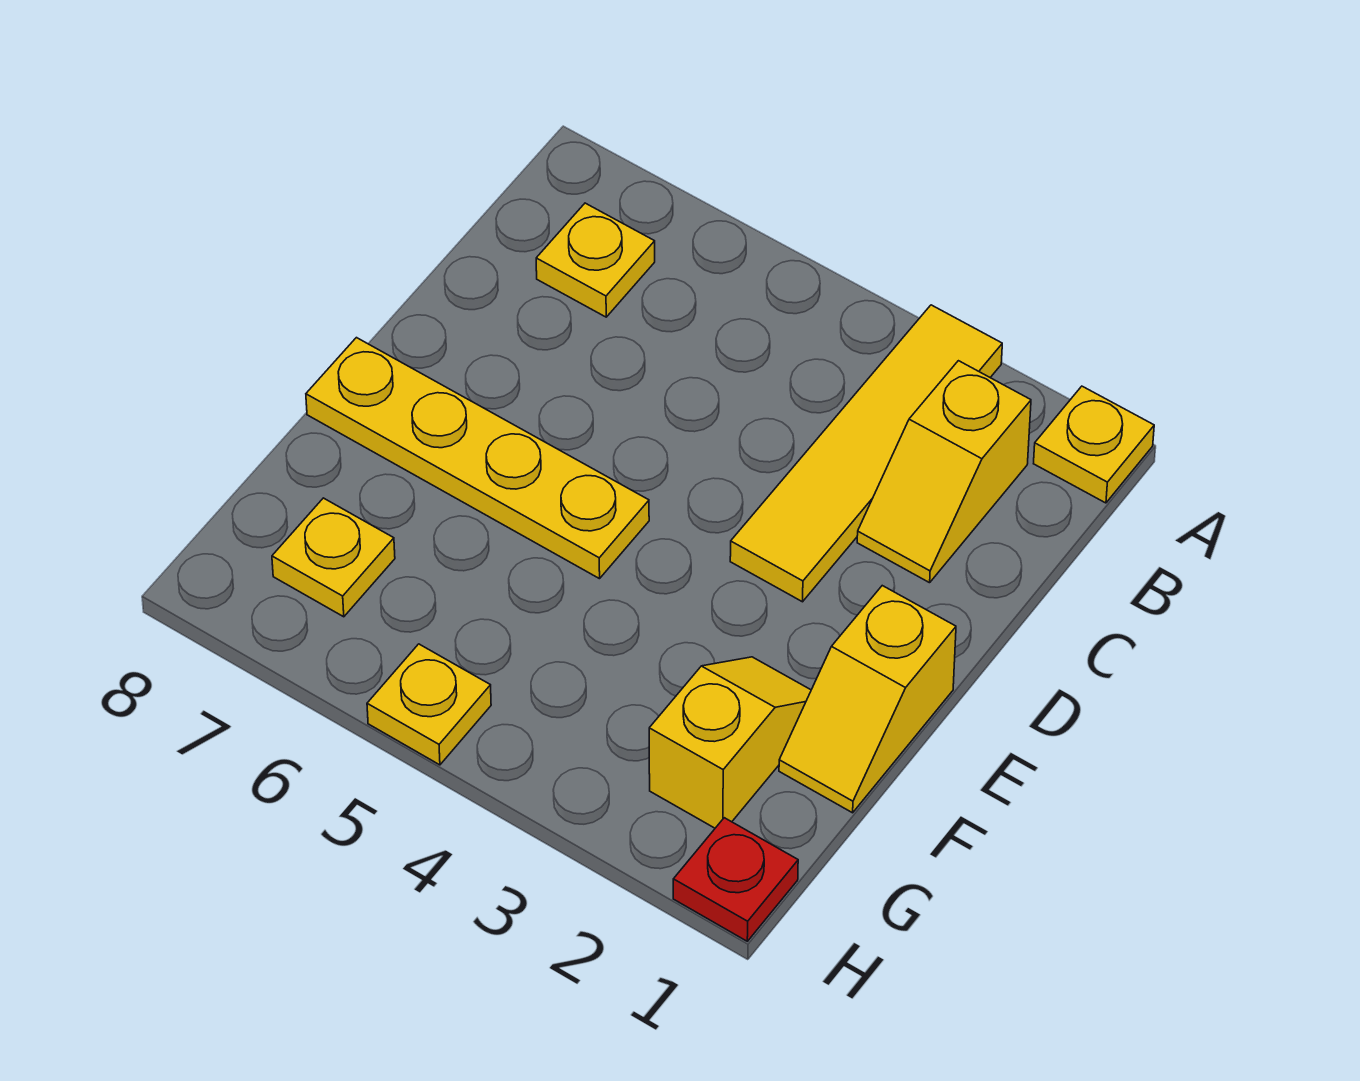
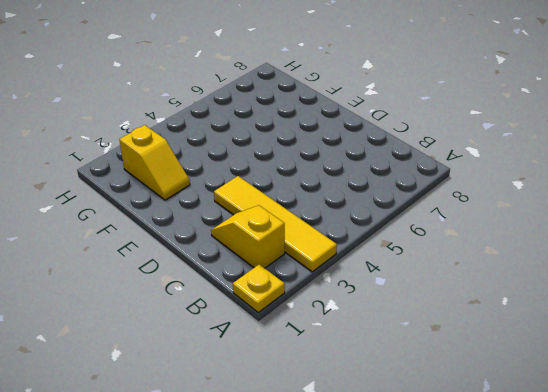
none -> yellow plate B7 level 1
none -> yellow slope E1:F1 level 1 top E

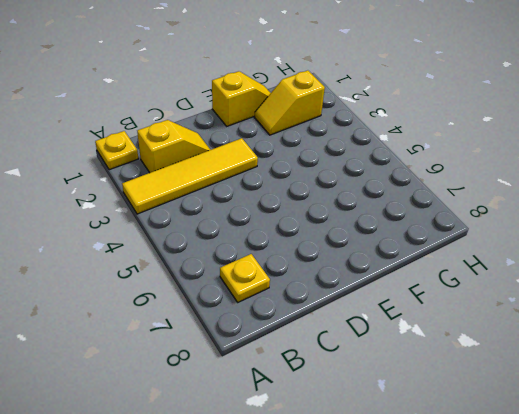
none -> yellow plate E5:E8 level 1
none -> yellow plate G7 level 1

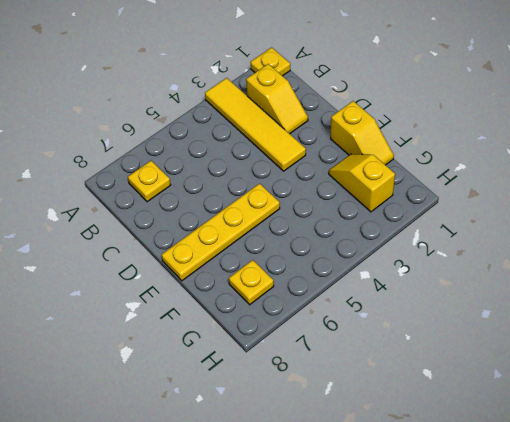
none -> red plate H1 level 1
none -> yellow plate H5 level 1

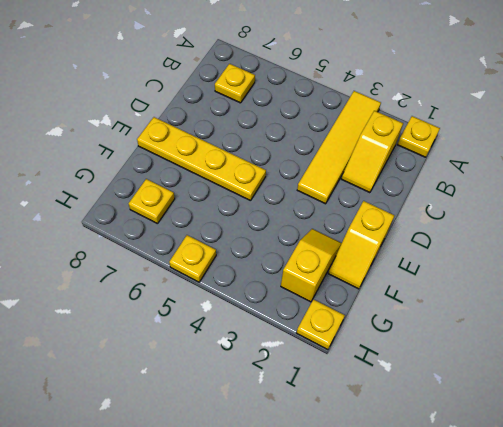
yellow plate H1 level 1 -> red plate H1 level 1

